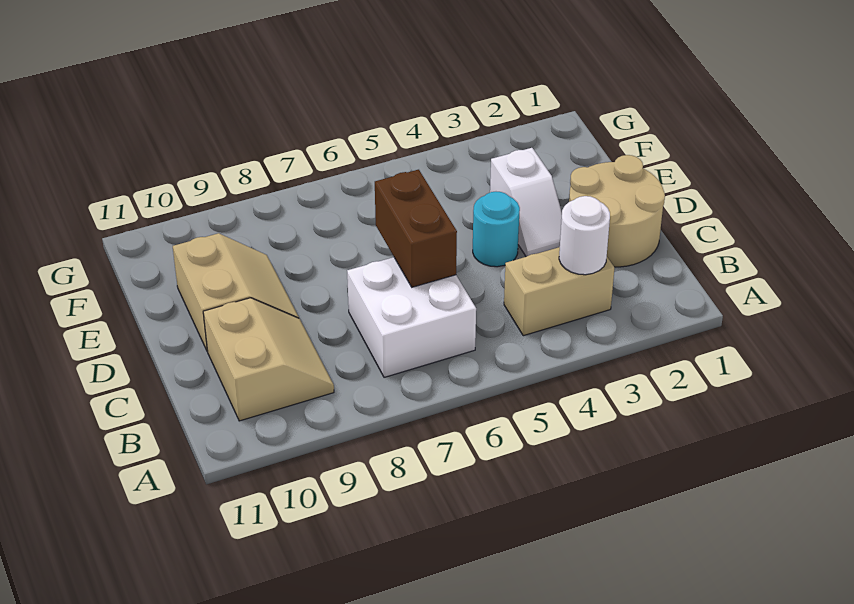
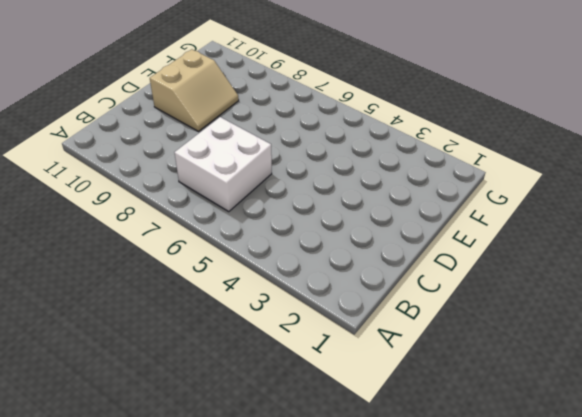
none -> tan brick B3:B4 level 1
none -> tan slope B9:C10 level 1 top 10

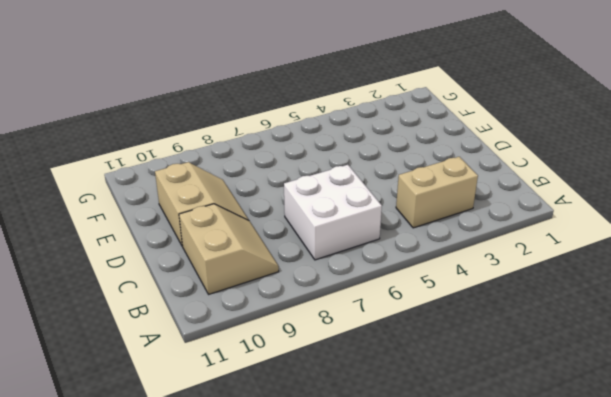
none -> tan round brick C1:D2 level 1
none -> white slope D3:E3 level 1 top E

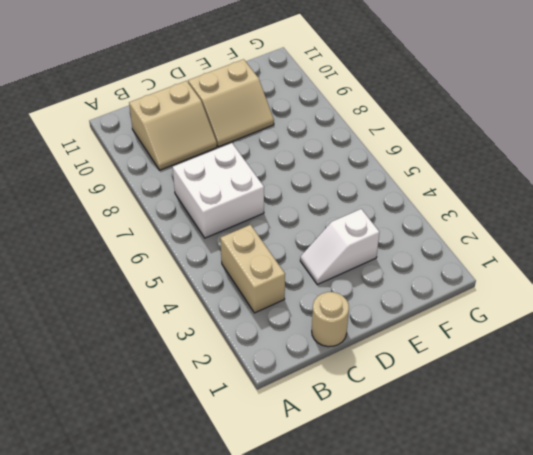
tan round brick C1 level 1 -> tan round brick C1:D2 level 1
none -> cyan round brick D4 level 1
none -> white round brick B3 level 2

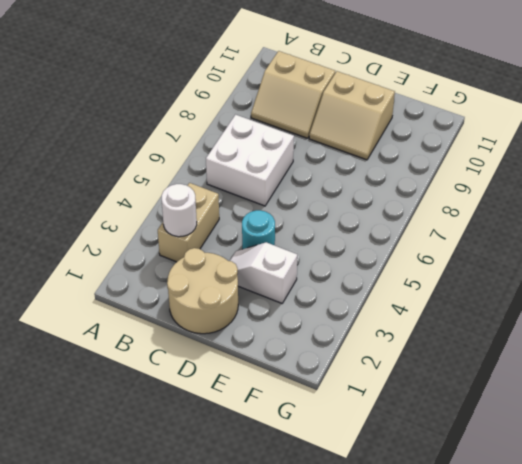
none -> brown brick C6:D6 level 2

